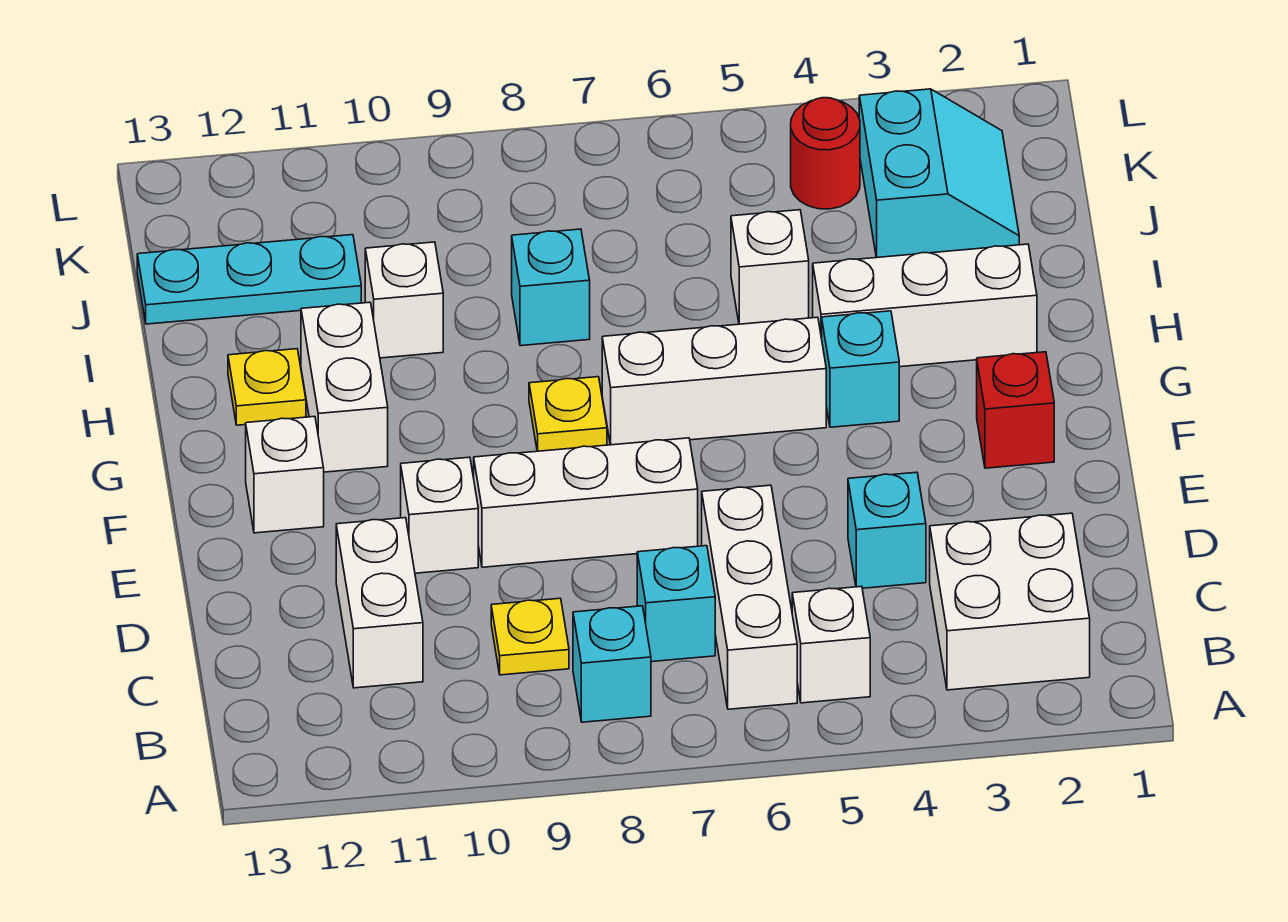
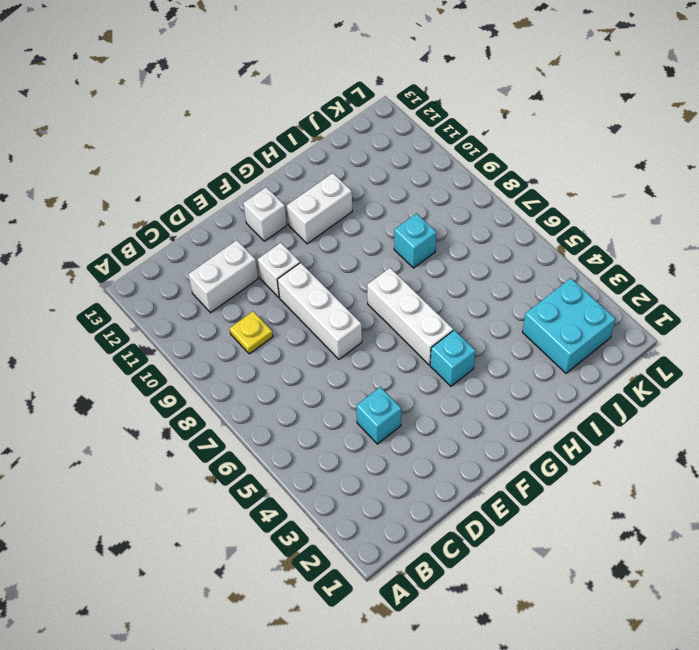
cyan brick J2:K3 level 1 -> cyan slope J2:K3 level 1 top 3
none -> white brick B2:C3 level 1
none -> white brick B5 level 1
none -> white brick B6:D6 level 1

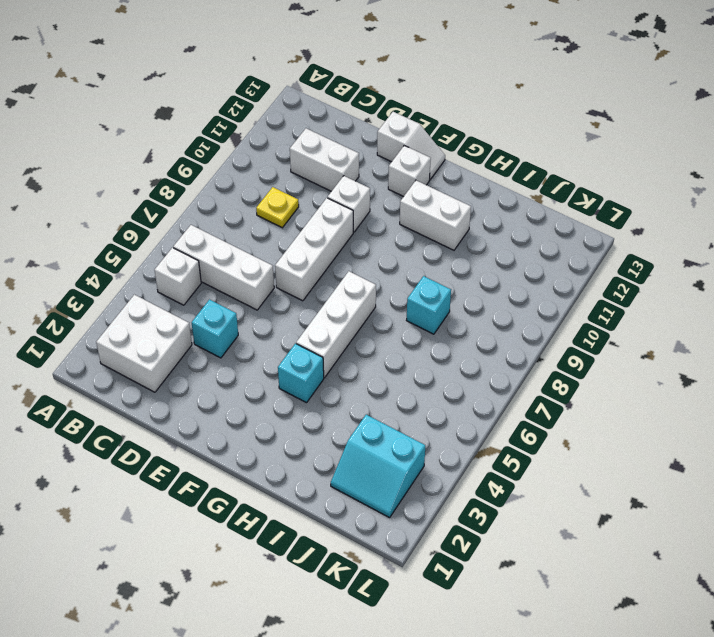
white slope E13:F13 level 1 top E -> none
none -> cyan brick B8 level 1
none -> cyan brick C7 level 1
none -> red brick F2 level 1

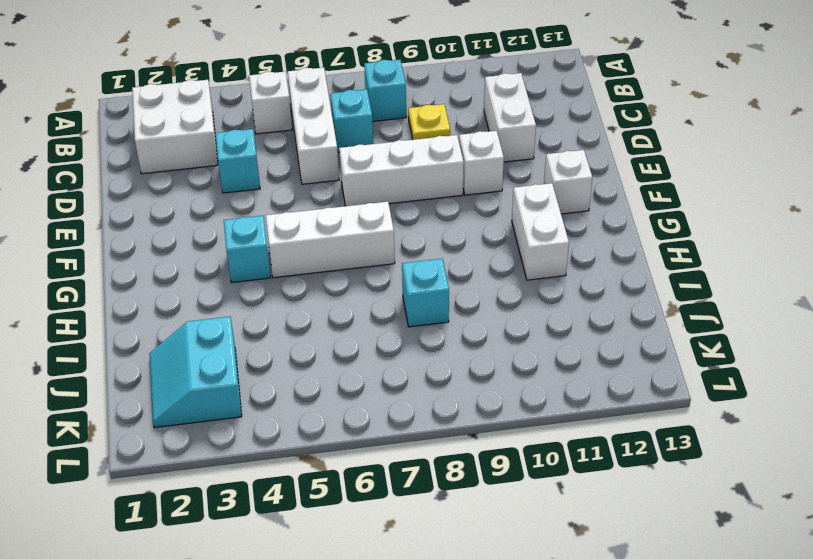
none -> red brick F2 level 1
none -> yellow plate G8 level 1
none -> white brick H2:H4 level 1

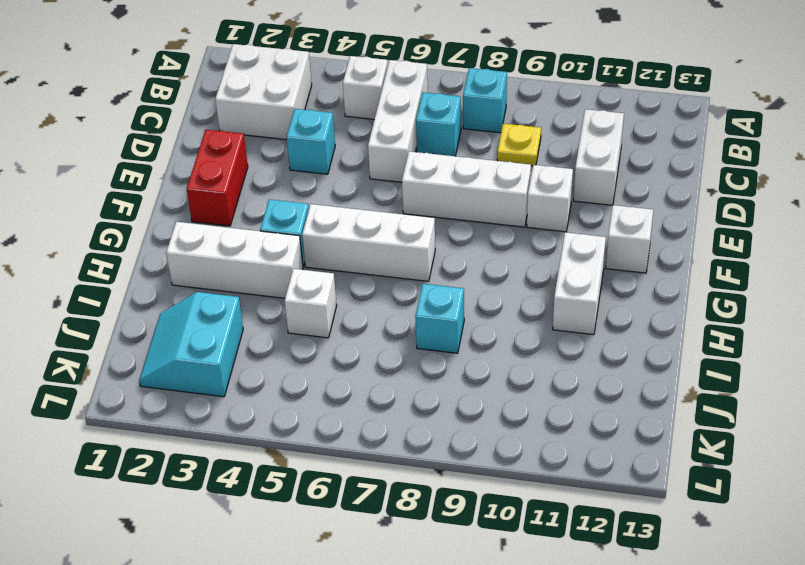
red brick E2:F2 level 1 -> red brick F2 level 1
none -> yellow plate G8 level 1
none -> yellow plate H12 level 1
none -> white brick I10 level 1

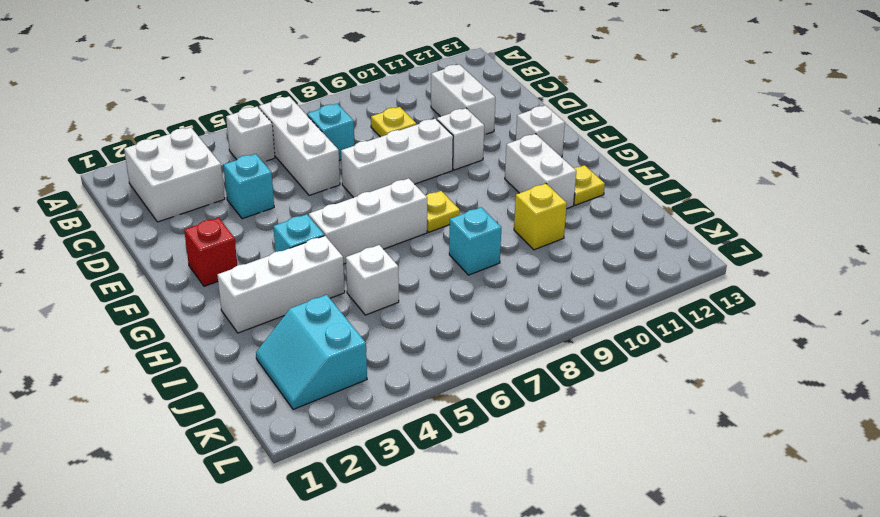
yellow brick I10 level 1 -> white brick I10 level 1
none -> cyan brick B8 level 1
none -> cyan plate J11:J13 level 1
none -> red round brick K4 level 1

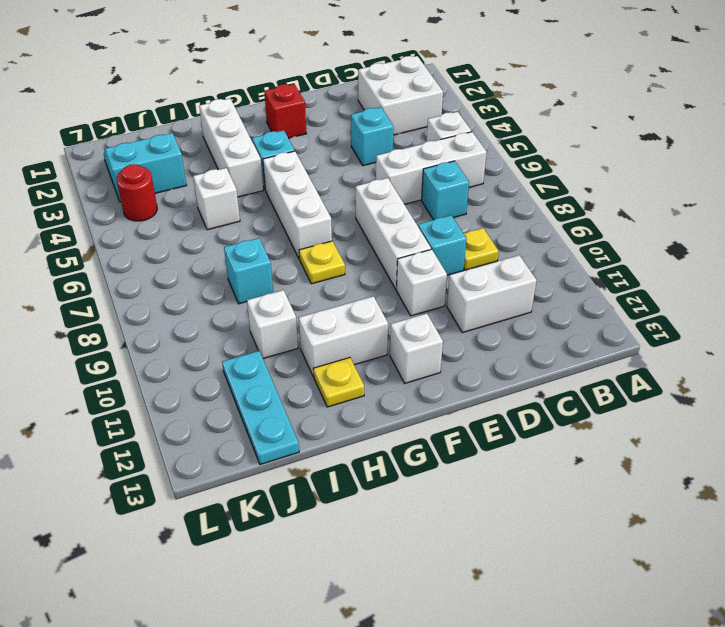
cyan brick D9 level 1 -> cyan brick B8 level 1

